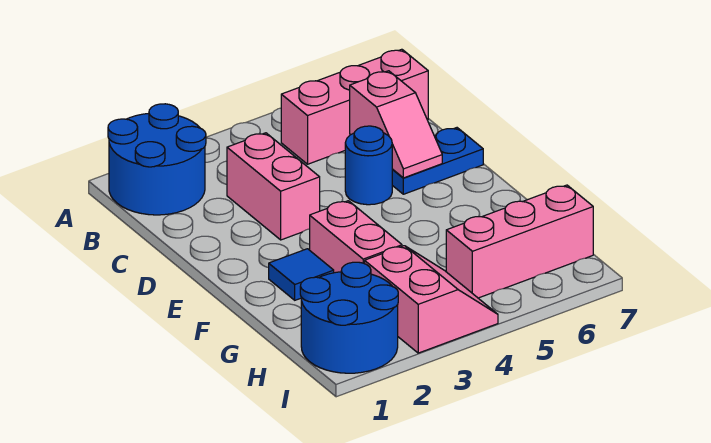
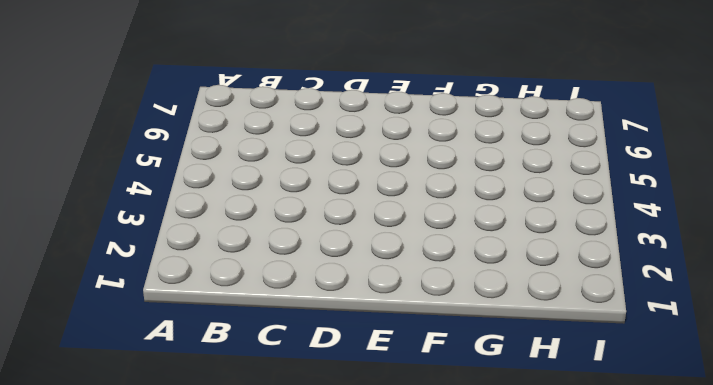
none -> blue round brick A1:B2 level 1
none -> pink brick B5:B7 level 1

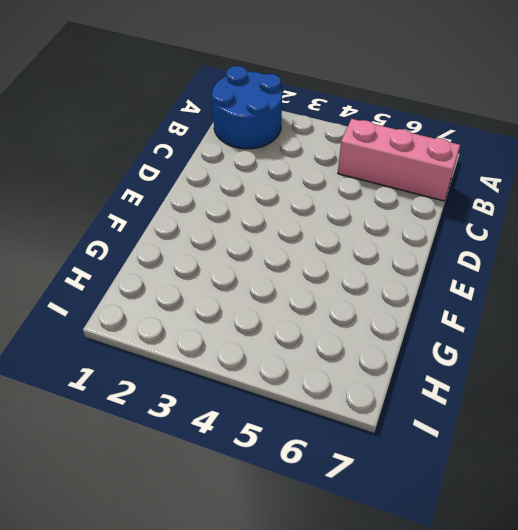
none -> pink brick C3:D3 level 1
none -> blue round brick D5 level 1

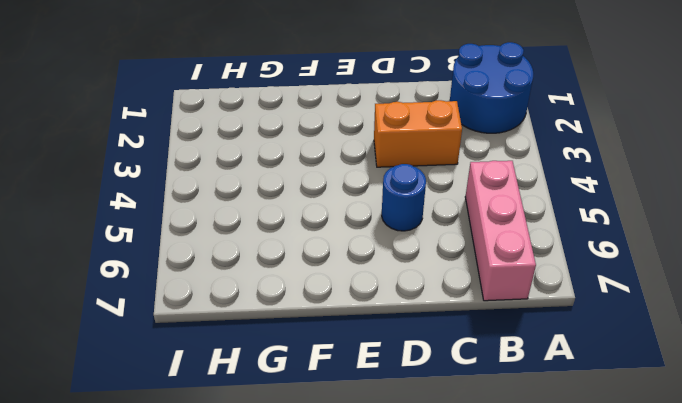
orange brick C3:D3 level 1 -> pink brick C3:D3 level 1
none -> blue plate D6:D7 level 1
none -> blue tile F2 level 1

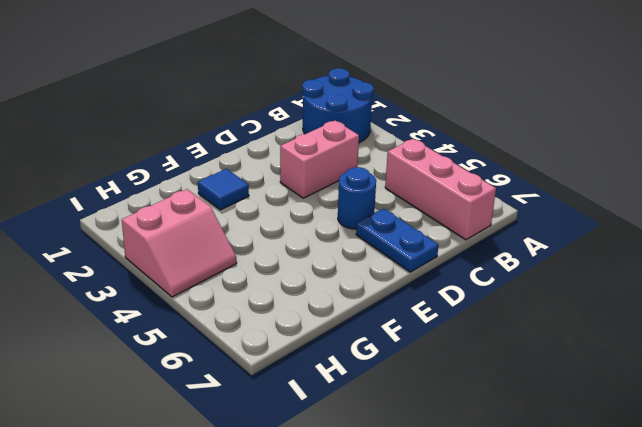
none -> pink brick F3:G3 level 1
none -> blue round brick H1:I2 level 1

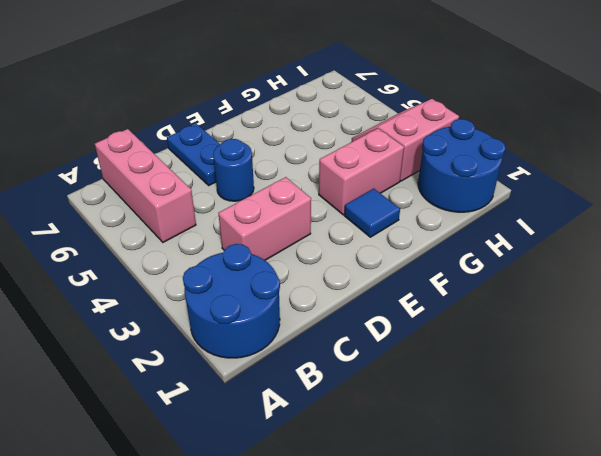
none -> pink brick H5:H7 level 1
none -> pink slope C6:D6 level 2 top C

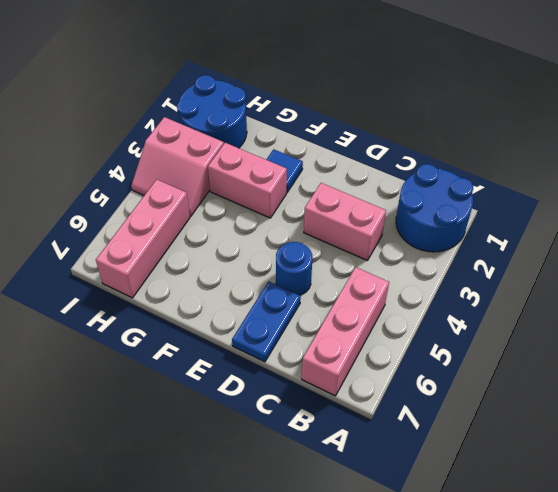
none -> pink slope C6:D6 level 2 top C

